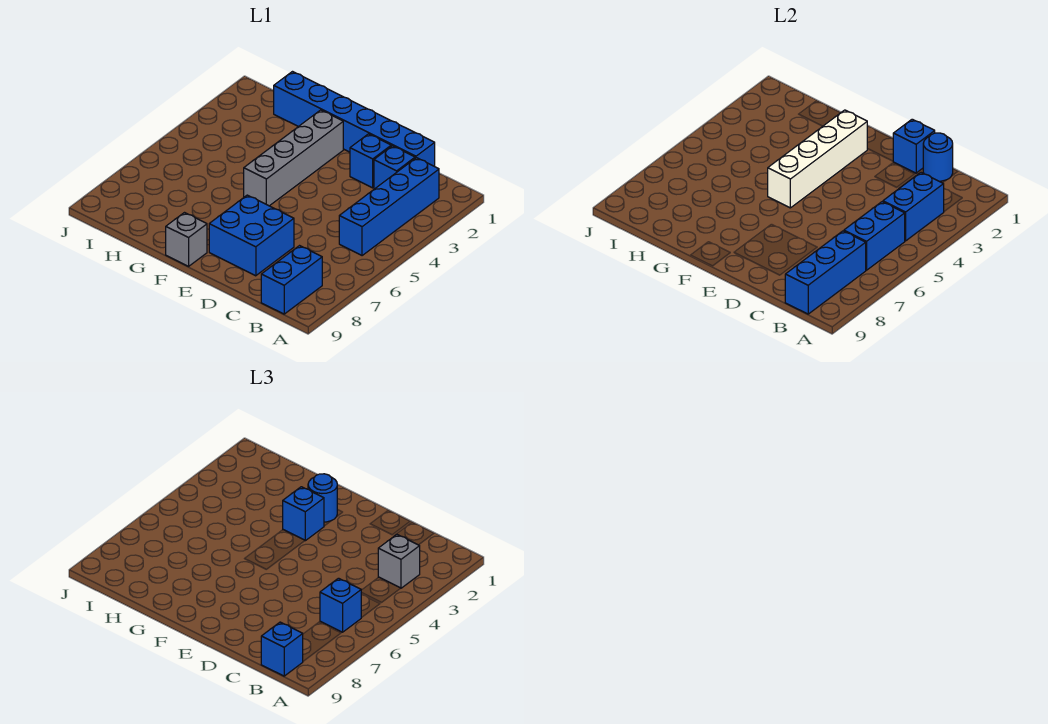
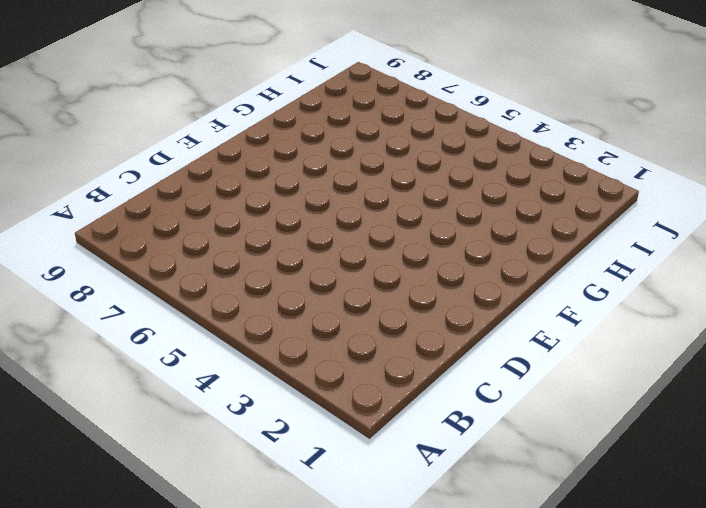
none -> blue brick B2:B5 level 1
none -> blue brick B8:B9 level 1
none -> blue brick C1:H1 level 1

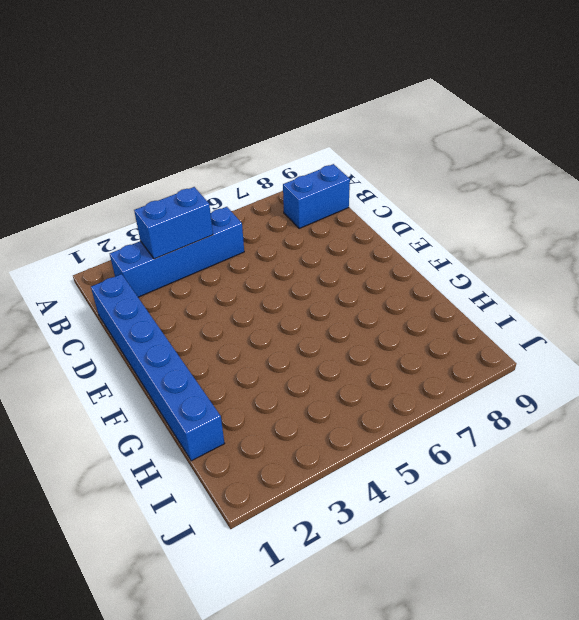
none -> blue brick C2 level 1
none -> blue brick D2 level 1
none -> blue brick D7:E8 level 1

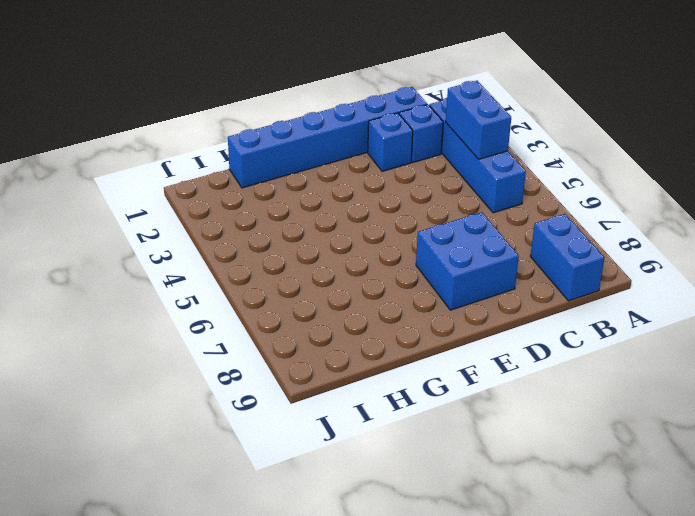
none -> grey brick F2:F5 level 1
none -> grey brick F9 level 1
none -> blue brick B5:B6 level 2

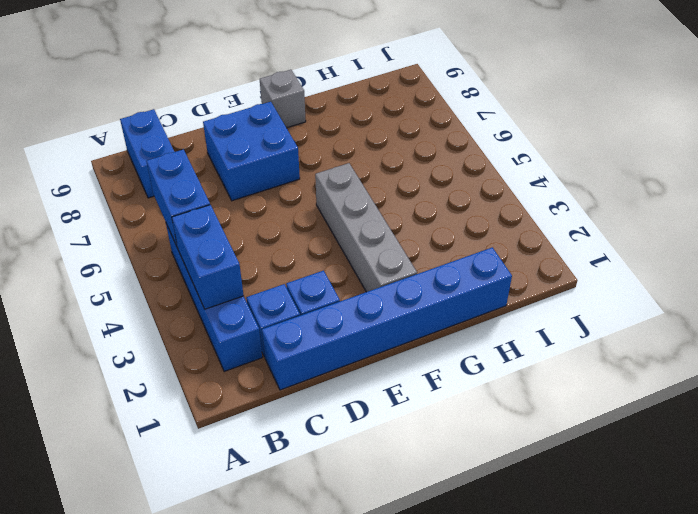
none -> blue brick B7:B9 level 2
none -> blue round brick C1 level 2
none -> blue brick D1 level 2

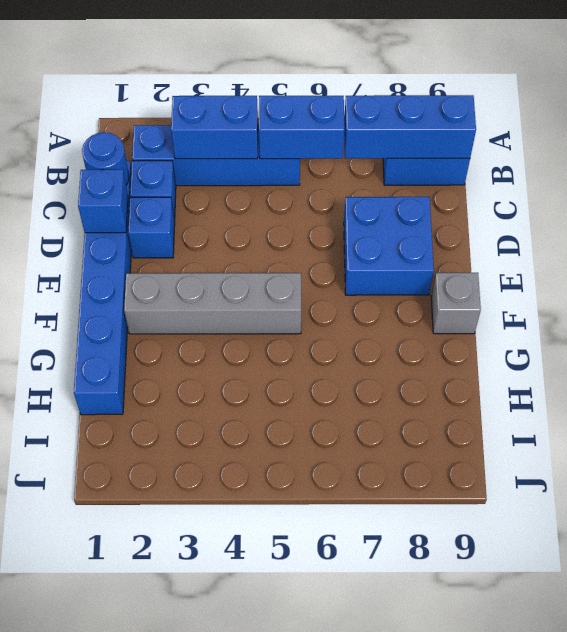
none -> white brick F2:F5 level 2
none -> grey brick B3 level 3
none -> blue brick B6 level 3

